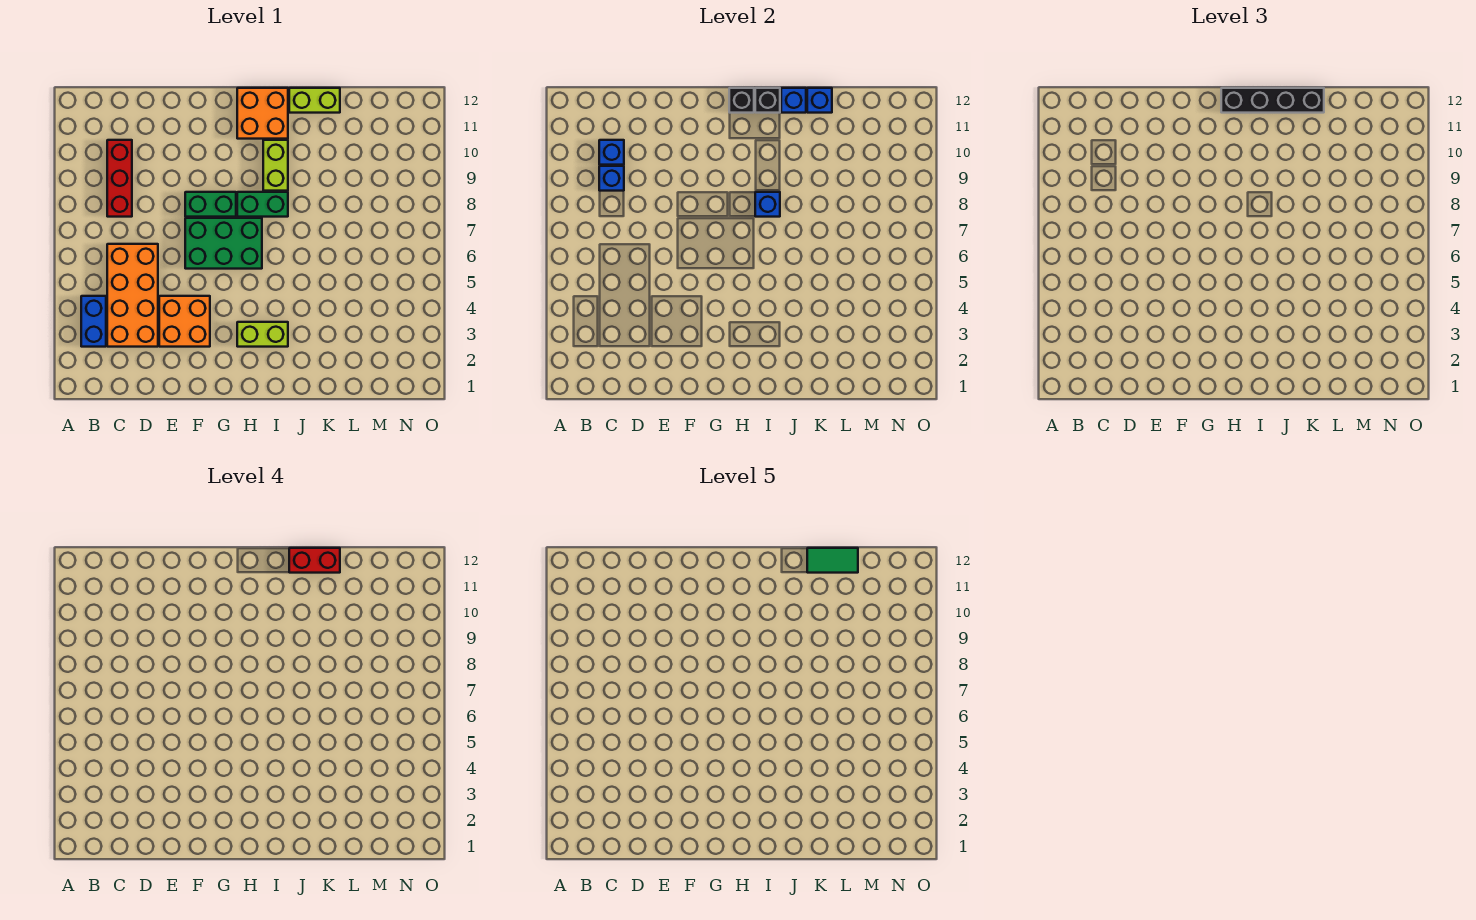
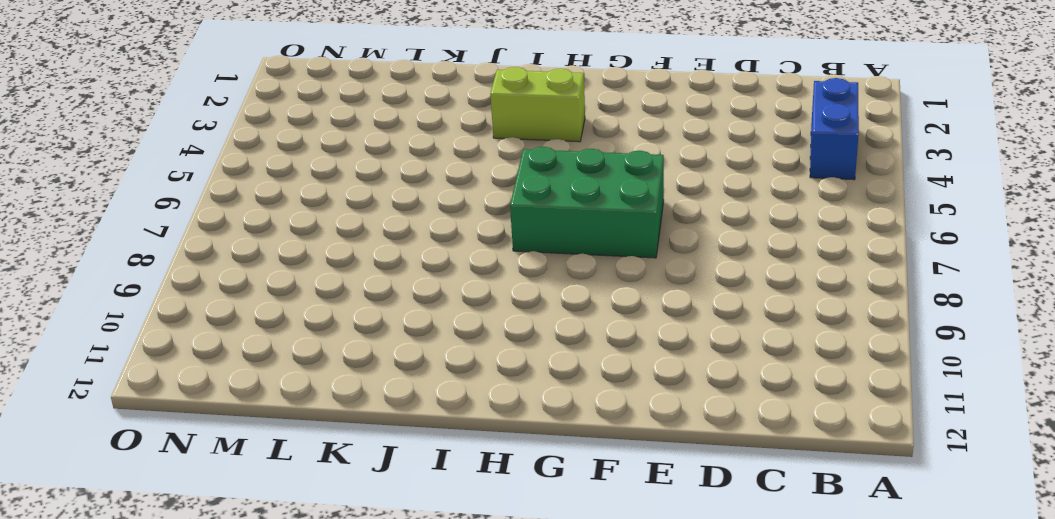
none -> orange brick C3:D6 level 1
none -> red brick C8:C10 level 1
none -> orange brick E3:F4 level 1

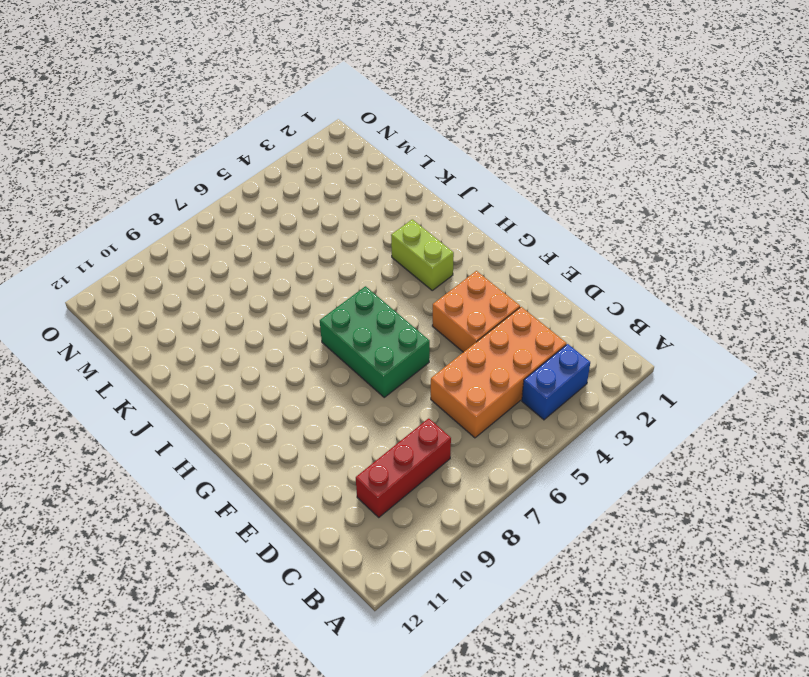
none -> green brick F8:G8 level 1
none -> green brick H8:I8 level 1
none -> orange brick H11:I12 level 1

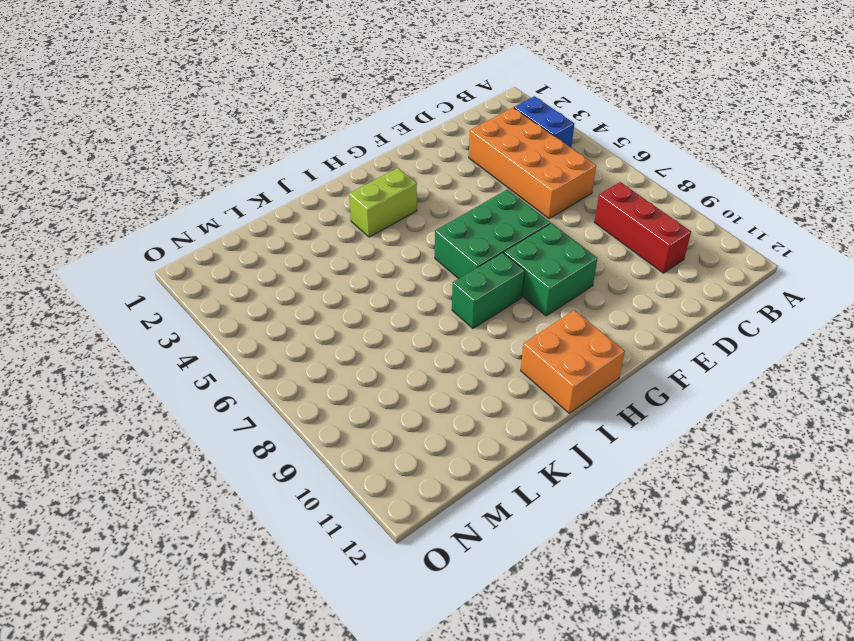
green brick F8:G9 level 1 -> green brick F8:G8 level 1
none -> orange brick E3:F4 level 1
none -> lime brick I9:I10 level 1
none -> lime brick J12:K12 level 1

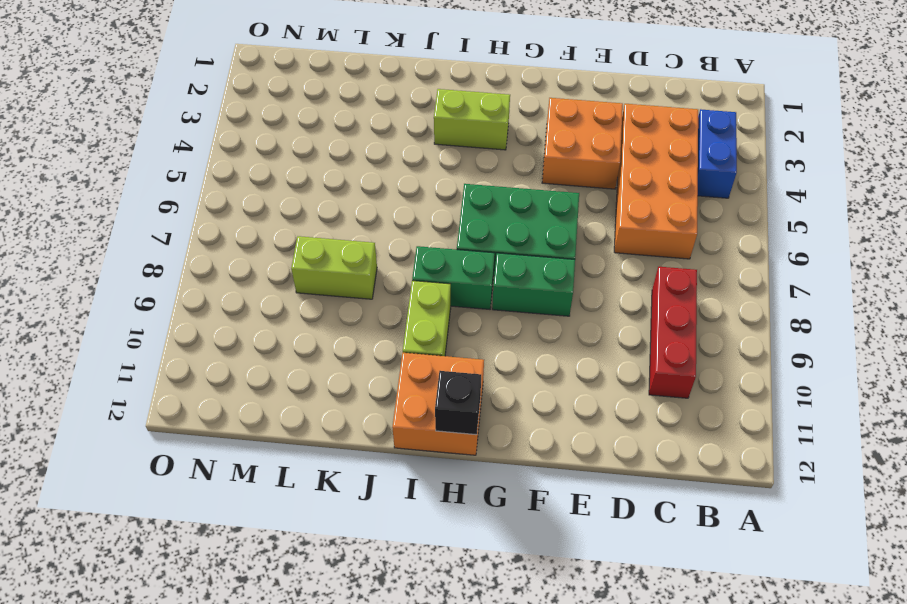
lime brick K8:L8 level 1 -> lime brick J12:K12 level 1
none -> blue brick C9 level 2
none -> blue brick C10 level 2
none -> blue brick I8 level 2

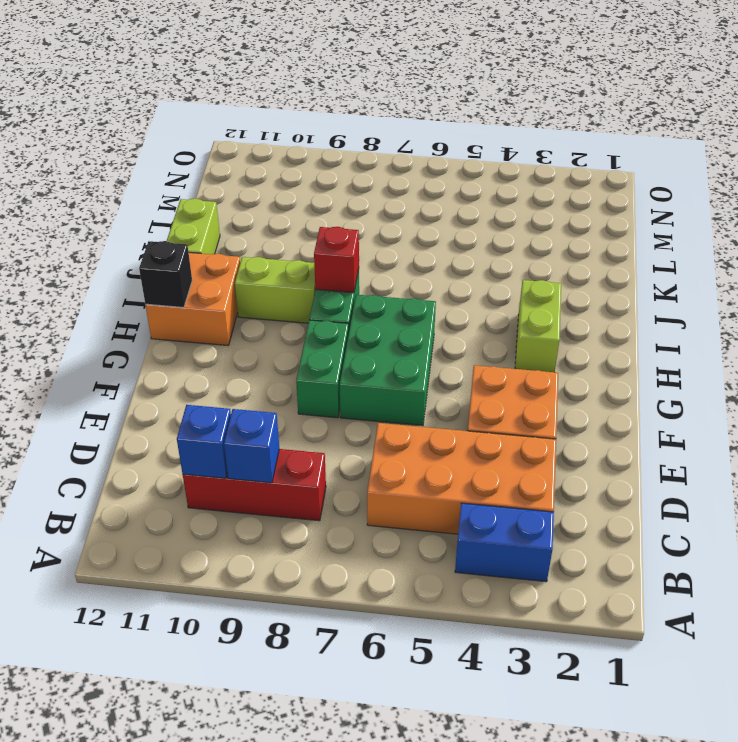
red brick I8 level 2 -> blue brick I8 level 2
none -> black brick I12 level 2
none -> blue brick J12 level 2
none -> blue brick K12 level 2

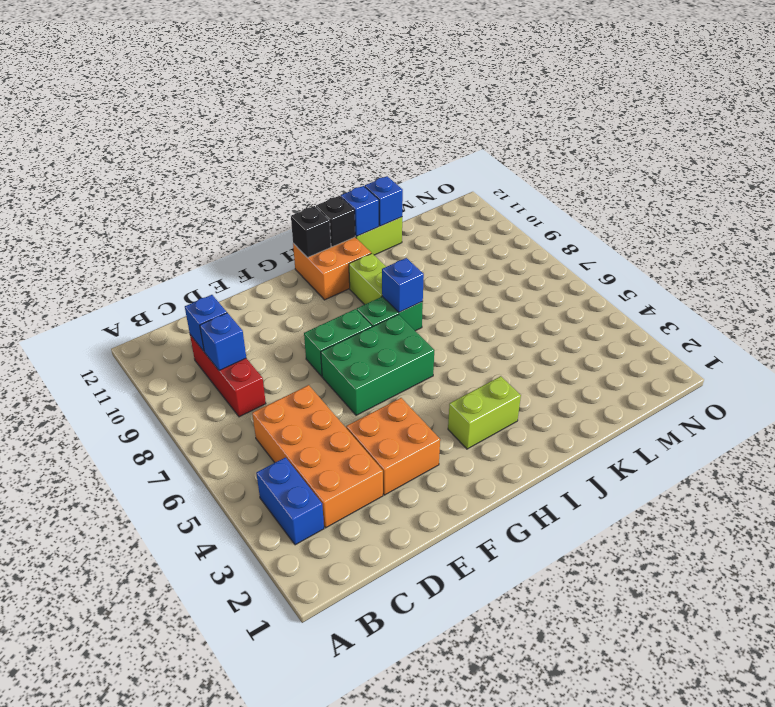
none -> black brick H12:K12 level 3
none -> red brick J12:K12 level 4
none -> green tile K12:L12 level 5

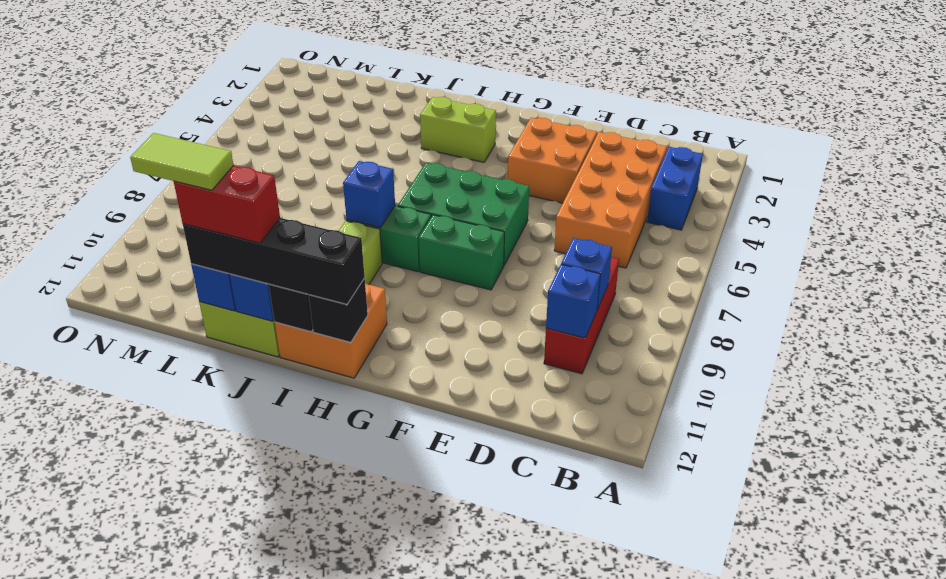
lime tile K12:L12 level 5 -> green tile K12:L12 level 5

